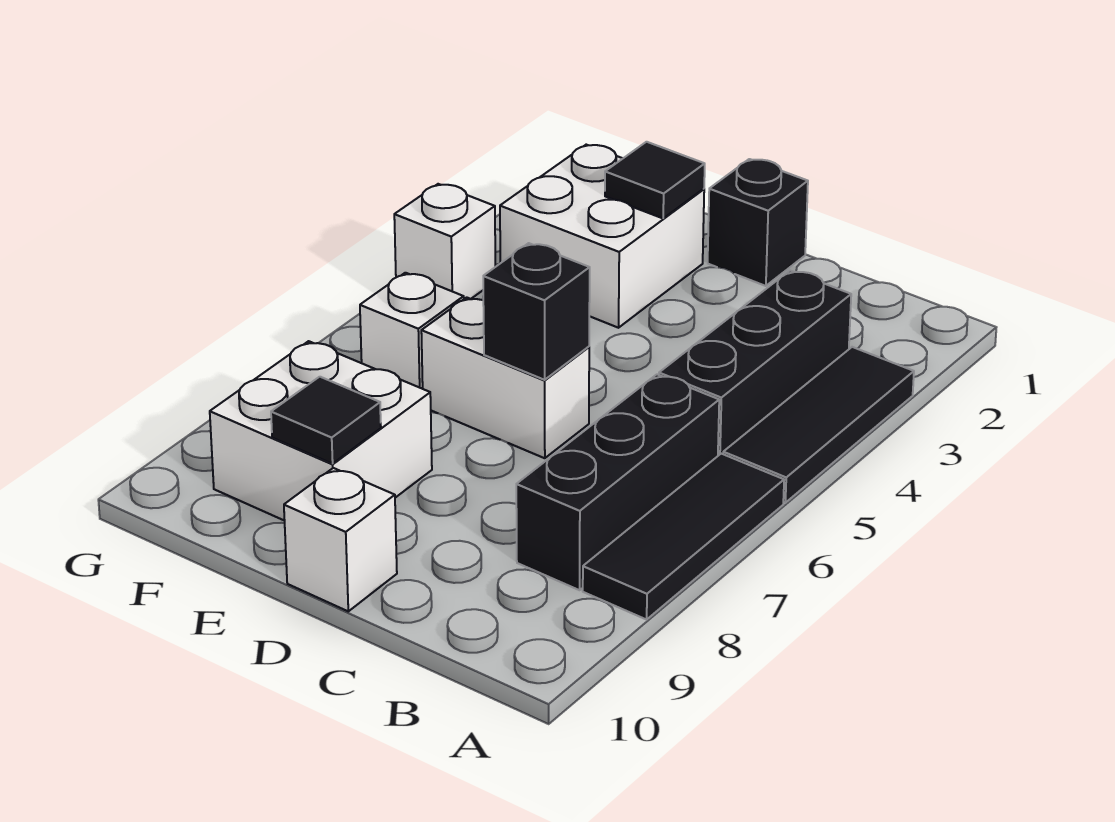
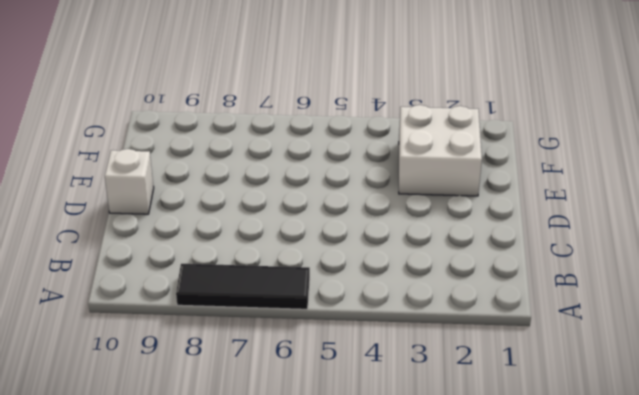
none -> black tile A3:A5 level 1
none -> black brick B3:B5 level 1
none -> black brick B6:B8 level 1

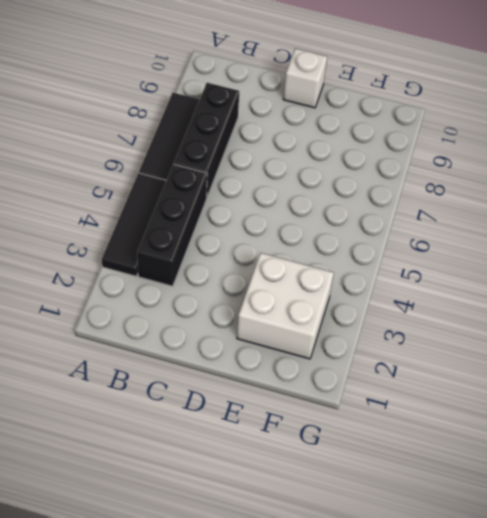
none -> black brick D1 level 1
none -> white brick D6:E6 level 1
none -> white brick E8:F9 level 1

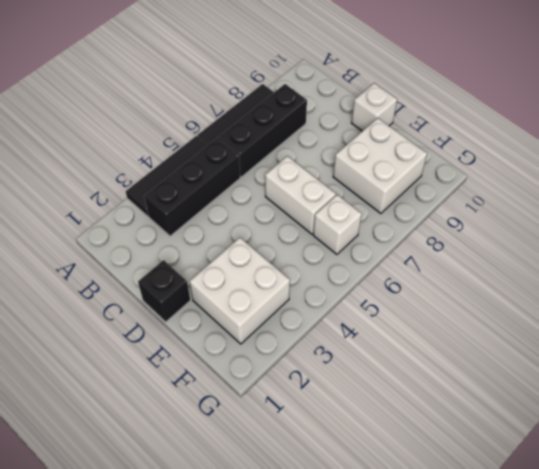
none -> white brick G4 level 1
none -> black brick D6 level 2
none -> black tile E2 level 2

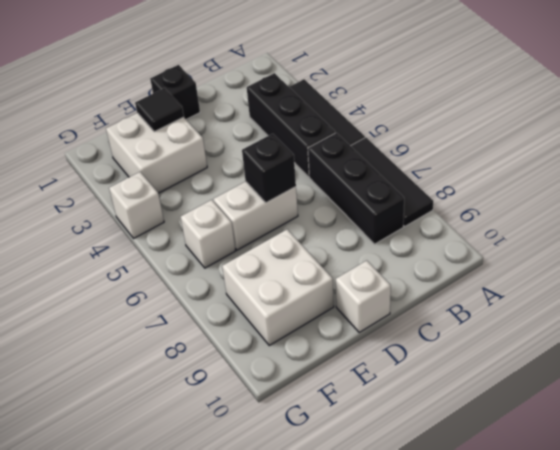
none -> black tile E9 level 2

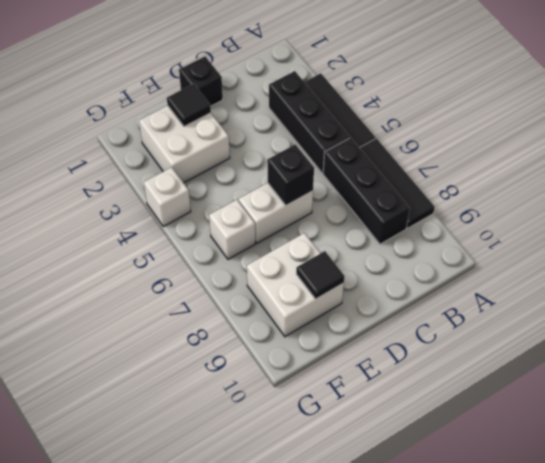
none -> white brick D10 level 1

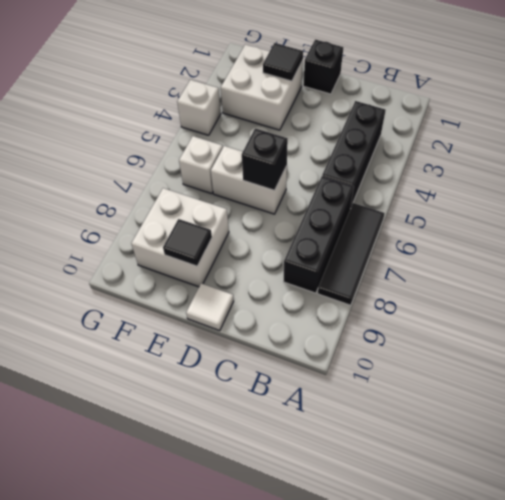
white tile D10 level 1 -> white brick D10 level 1
none -> black tile A3:A5 level 1

